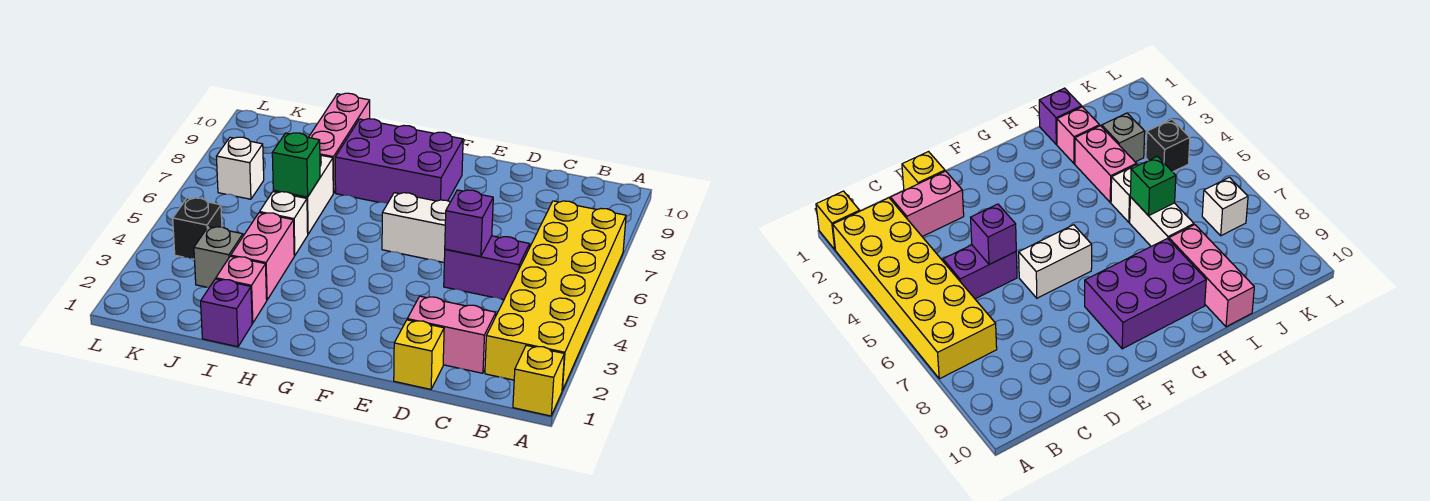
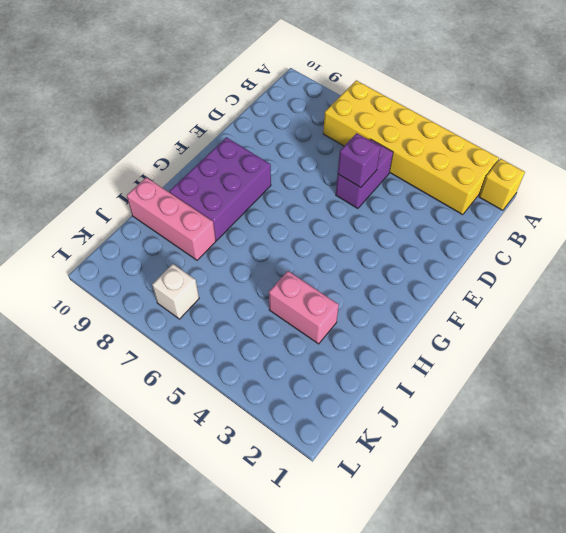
none -> pink brick C2:D2 level 1
none -> yellow brick D1 level 1
none -> white brick E6:F6 level 1

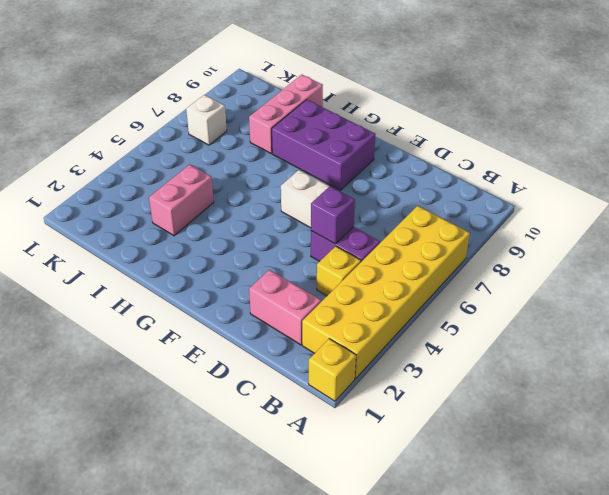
yellow brick C4 level 1 -> yellow brick D1 level 1
none -> purple brick I1 level 1
none -> pink brick I2 level 1
none -> white brick I5 level 1

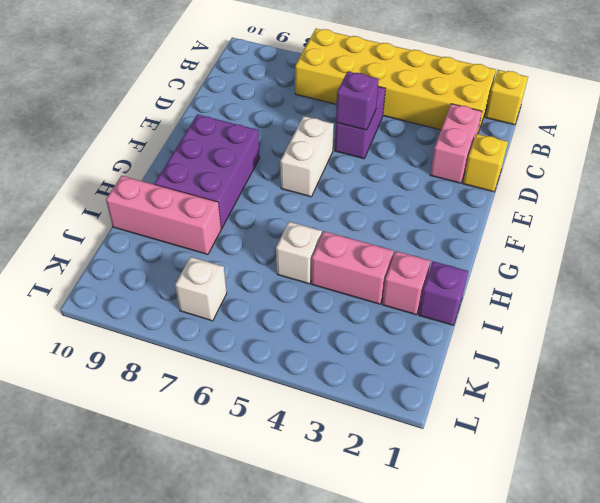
none -> white brick I6:I7 level 1
none -> grey brick J3 level 1
none -> black brick K4 level 1

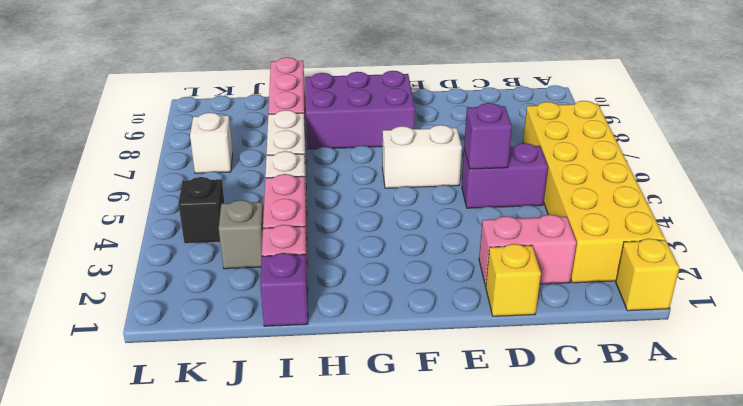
none -> green brick I6 level 2

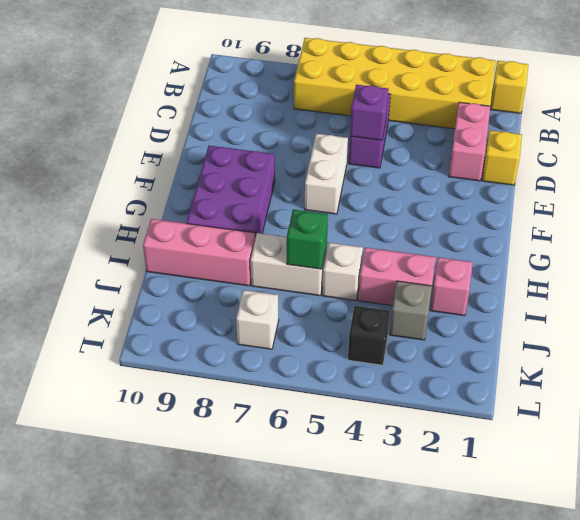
none -> purple brick I1 level 1

